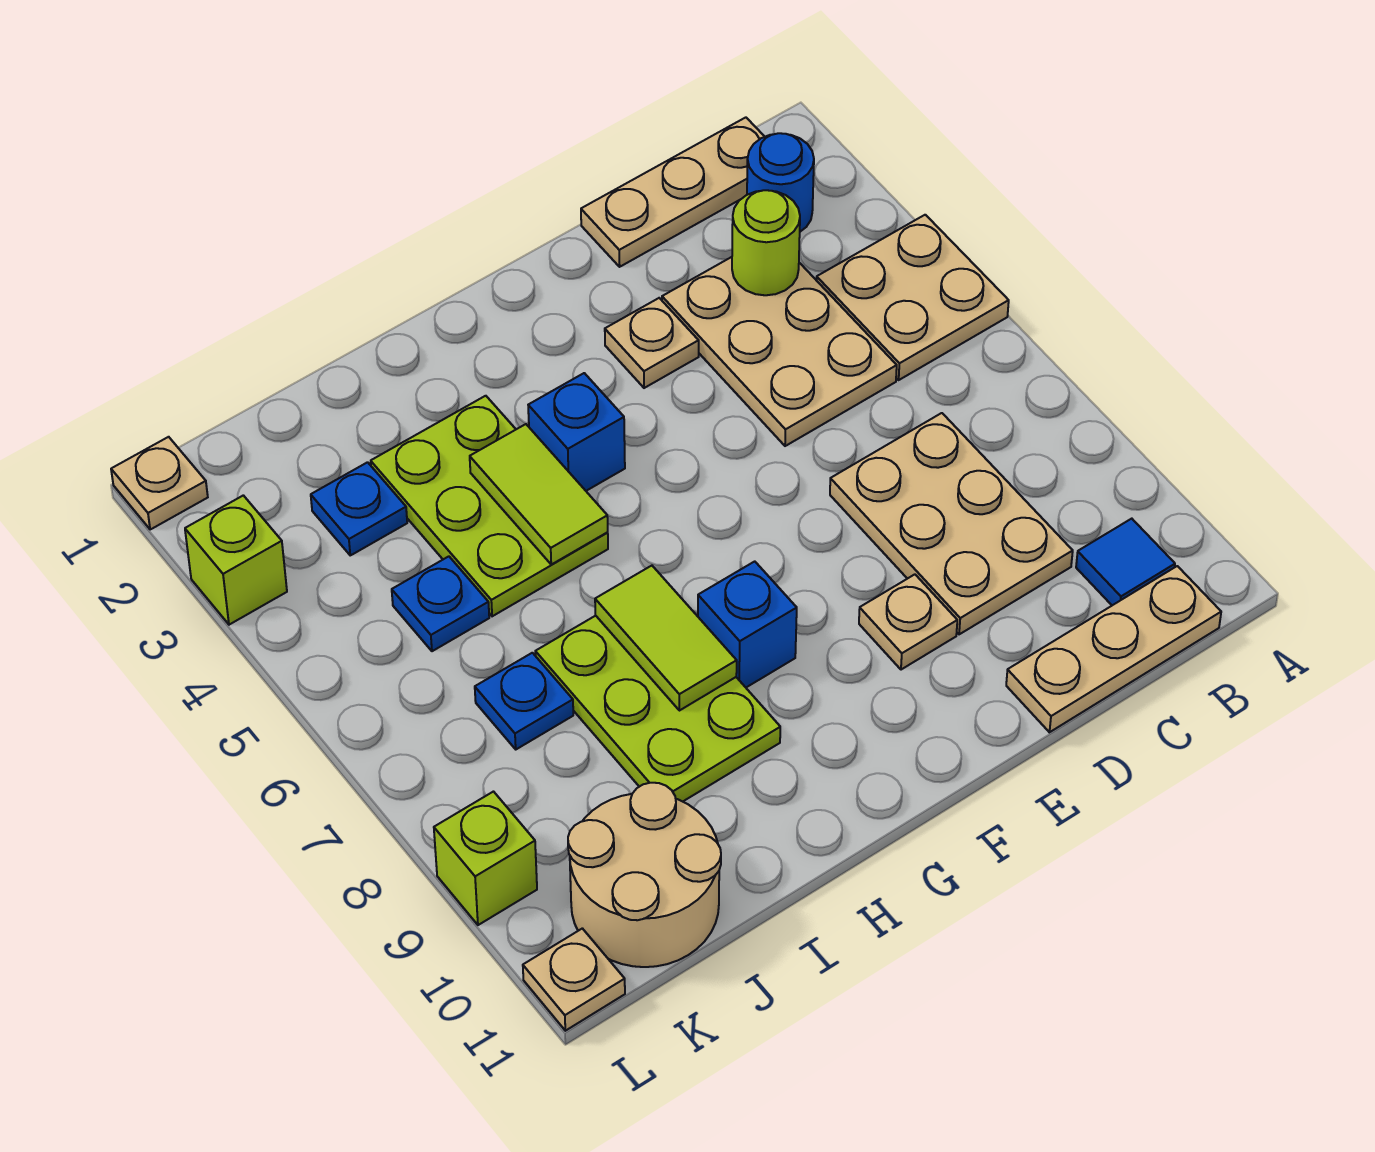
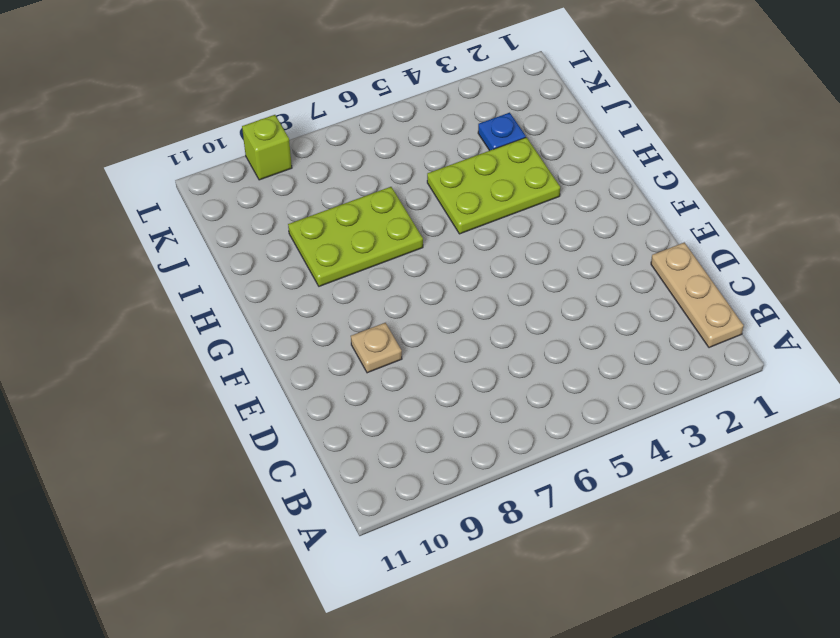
none -> tan plate A4:B5 level 1
none -> blue round brick B2 level 1
none -> blue tile B10 level 1

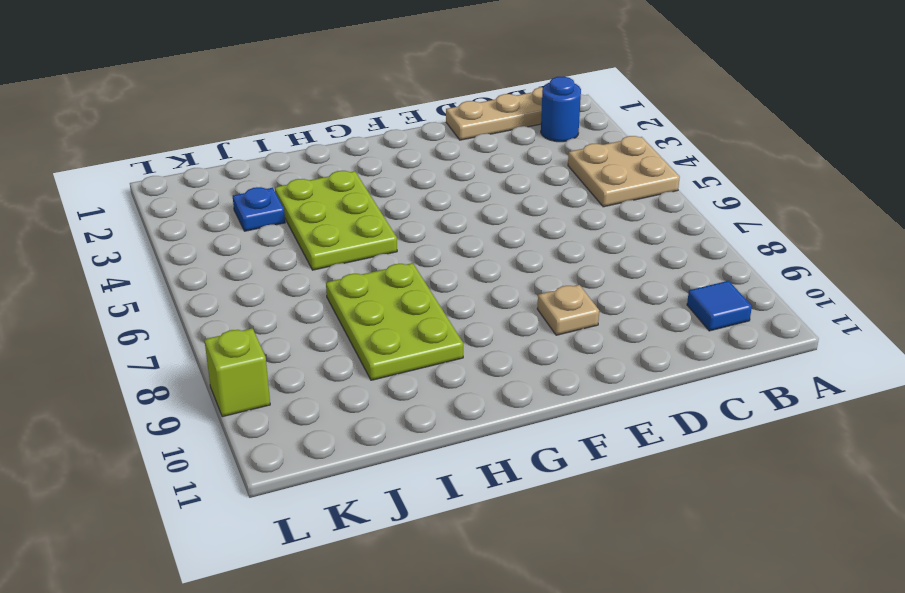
none -> tan plate B11:D11 level 1
none -> tan plate C3:D5 level 1
none -> tan plate C7:D9 level 1

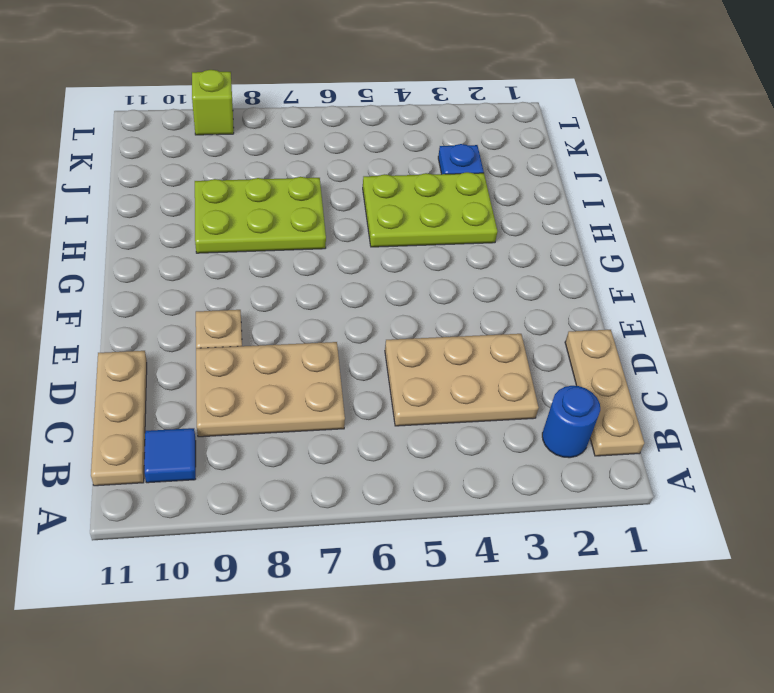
none -> tan plate A4:B5 level 1
none -> tan plate E3 level 1
none -> blue brick G4 level 1

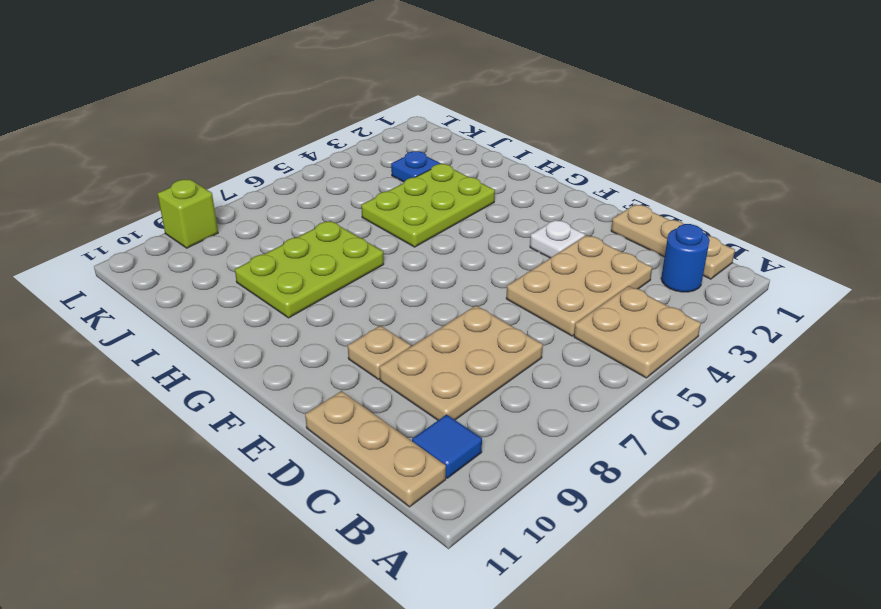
white plate E3 level 1 -> tan plate E3 level 1
none -> blue brick G4 level 1
none -> blue brick G8 level 1
none -> blue plate J5 level 1

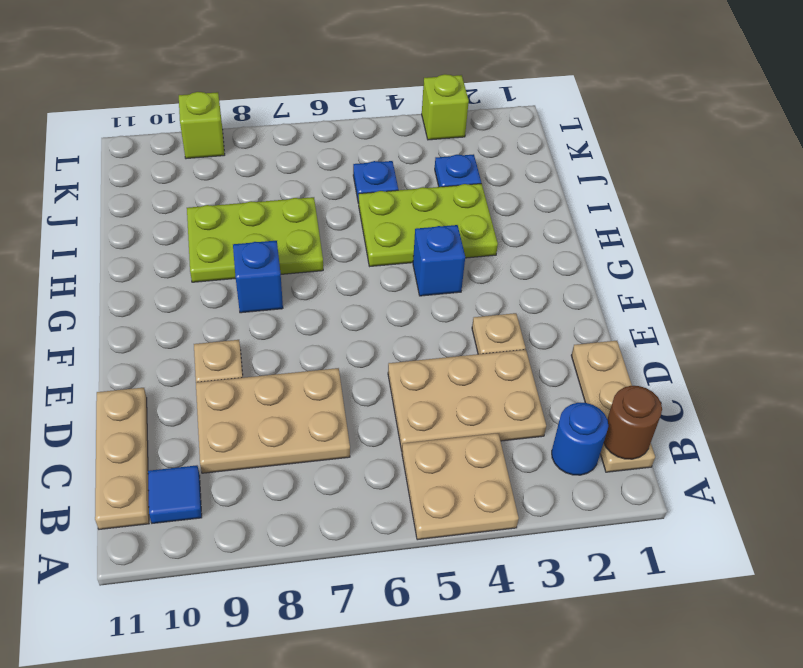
brown round brick B1 level 2 -> none
none -> blue plate J7 level 1
none -> tan round brick J10:K11 level 1
none -> tan plate L1 level 1

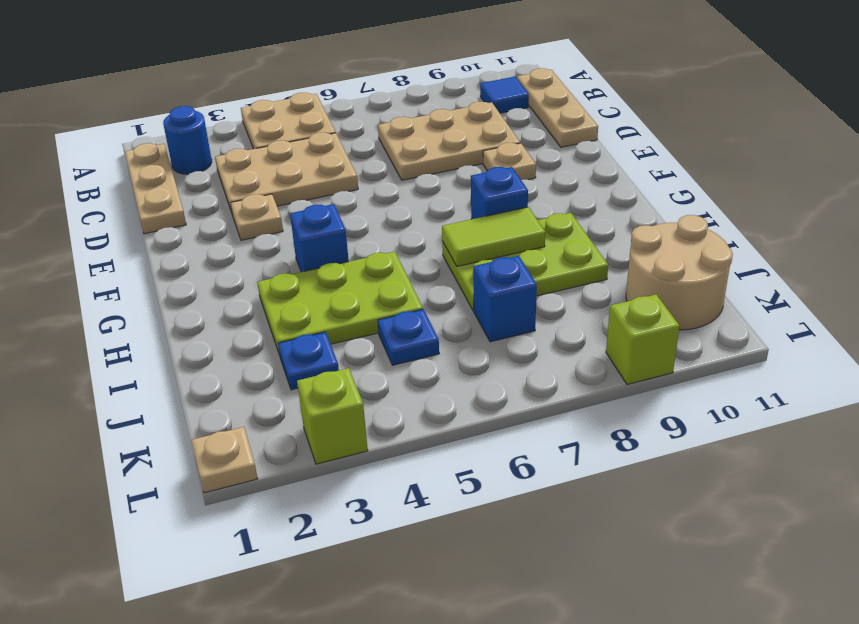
blue brick J7 level 1 -> blue plate J7 level 1
none -> tan plate L11 level 1
none -> lime round brick C3 level 2
none -> lime tile H4:H5 level 2

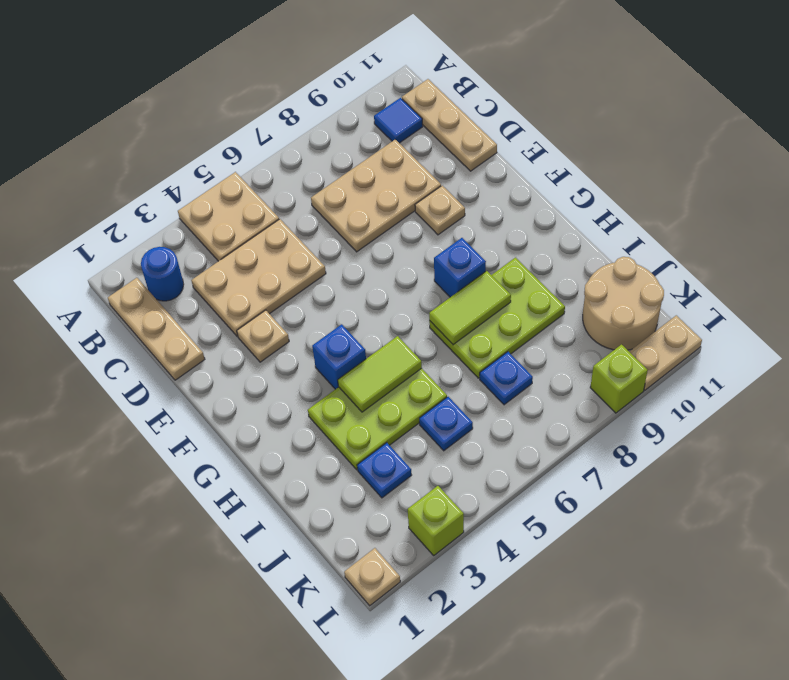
tan plate L10:L11 level 1 -> tan plate L11 level 1
none -> lime round brick C3 level 2

